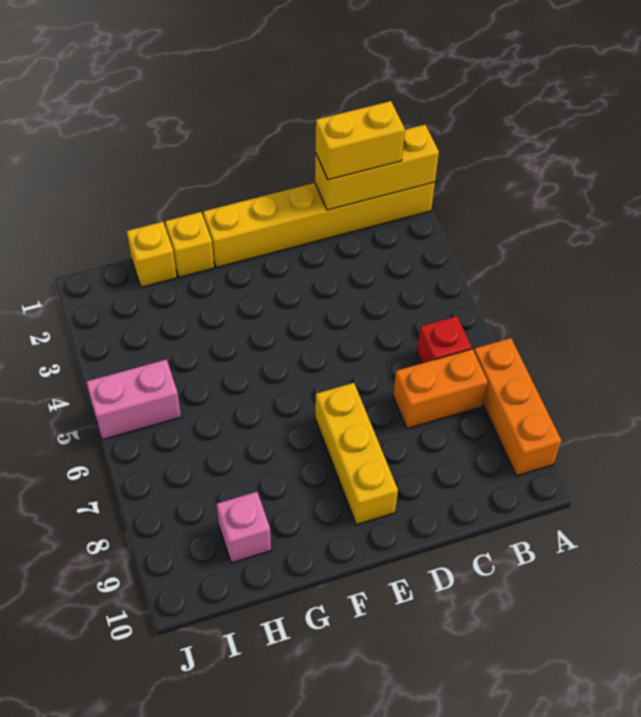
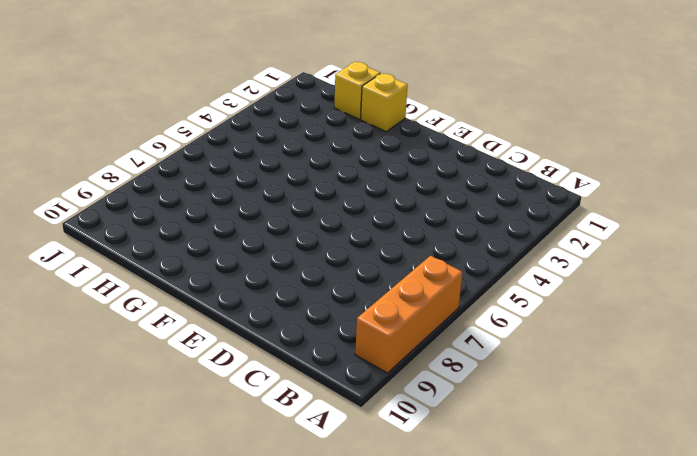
none -> yellow brick A1:F1 level 1
none -> red brick B6 level 1

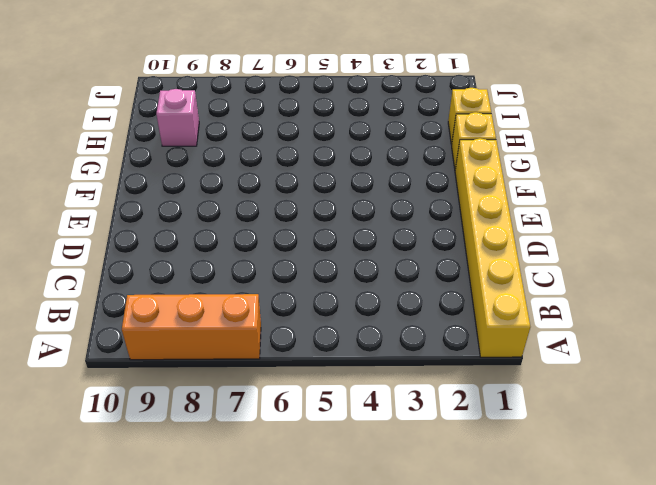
none -> red brick B6 level 1
none -> orange brick B7:C7 level 1

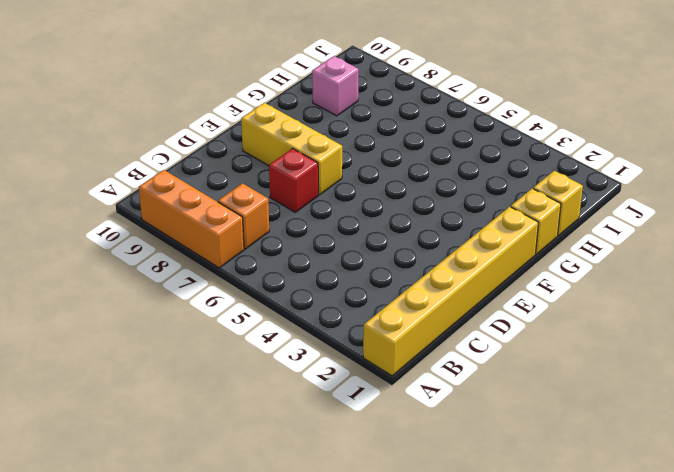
orange brick B7 level 1 -> orange brick B7:C7 level 1
red brick D7 level 1 -> red brick B6 level 1
none -> pink brick I5:J5 level 1
none -> yellow brick A1:C1 level 2

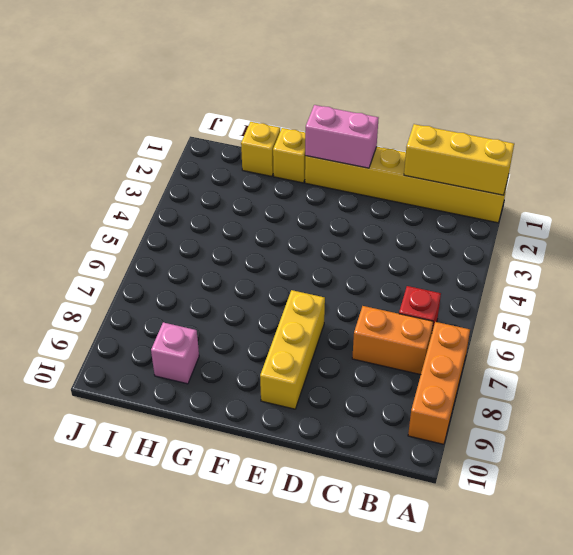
pink brick E1:F1 level 2 -> pink brick I5:J5 level 1
none -> yellow brick B1:C1 level 3

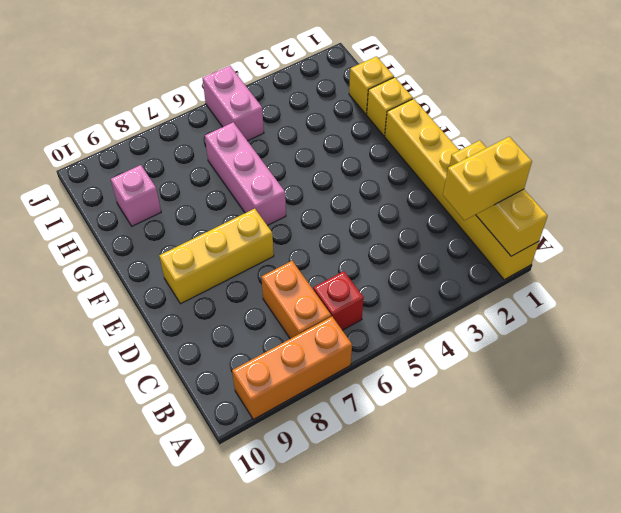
yellow brick B1:B2 level 3 -> yellow brick B1:C1 level 3
pink brick F6:H6 level 1 -> none

